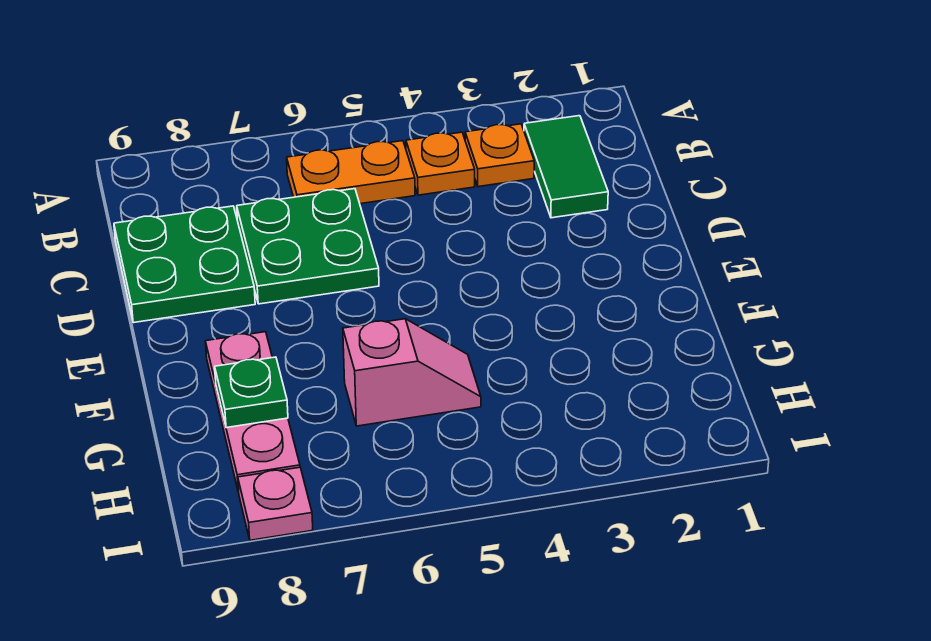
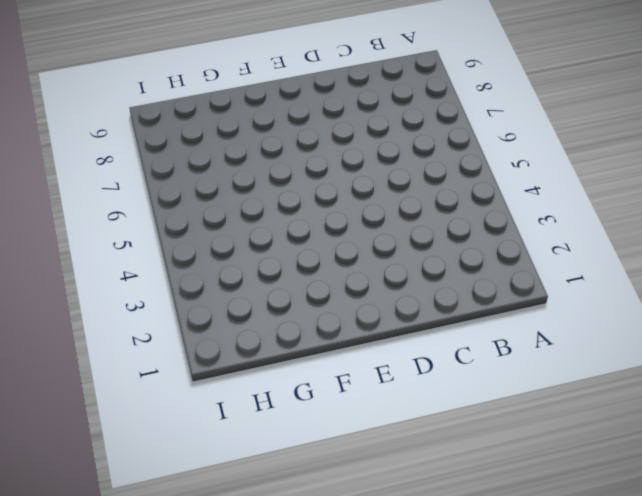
none -> green tile B2:C2 level 1
none -> orange plate B3 level 1

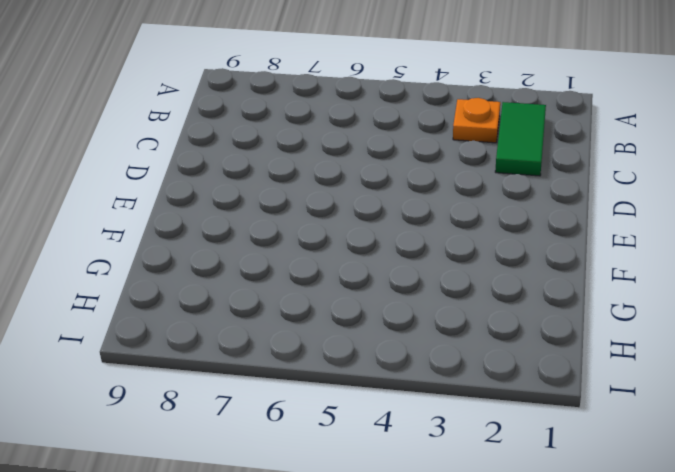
none -> orange plate B4 level 1
none -> orange plate B5:B6 level 1

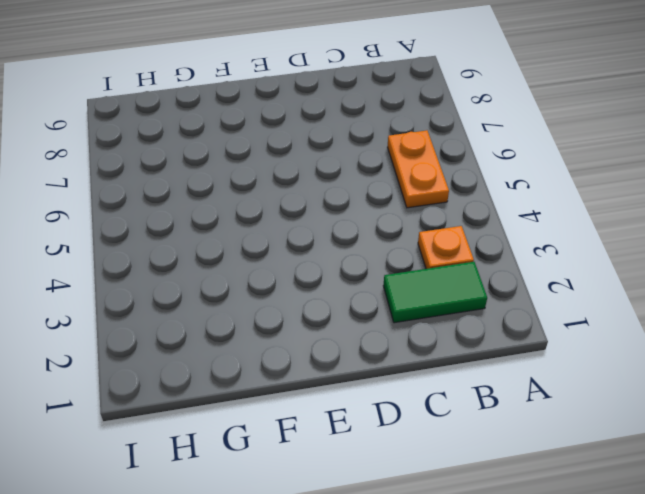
none -> orange plate B4 level 1
none -> green plate C6:D7 level 1

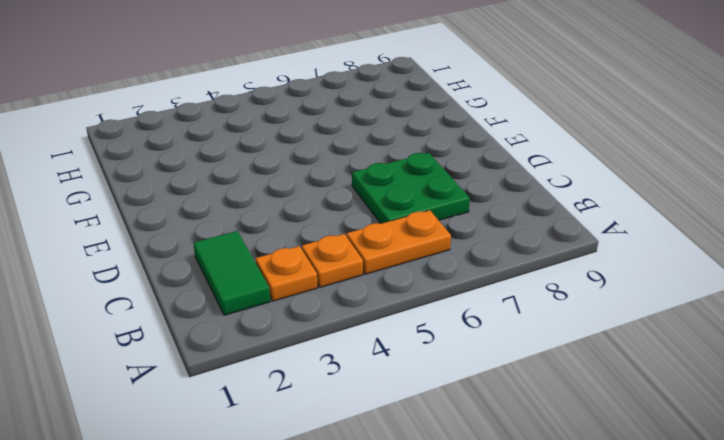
none -> green plate C8:D9 level 1
none -> pink plate F8:H8 level 1

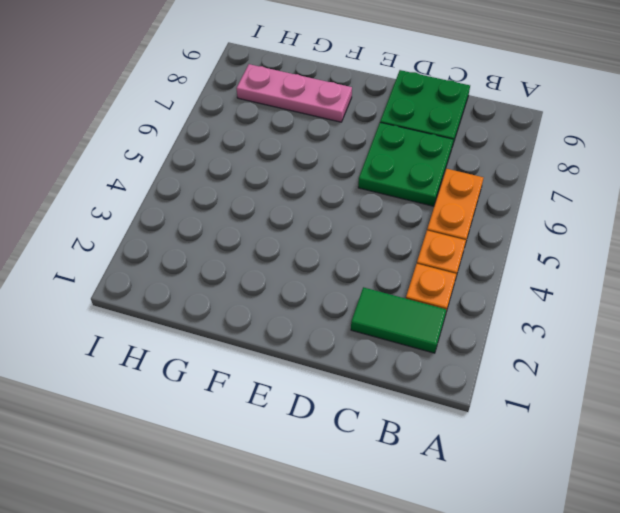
none -> pink slope G5:G6 level 1 top 6
none -> pink plate I8 level 1

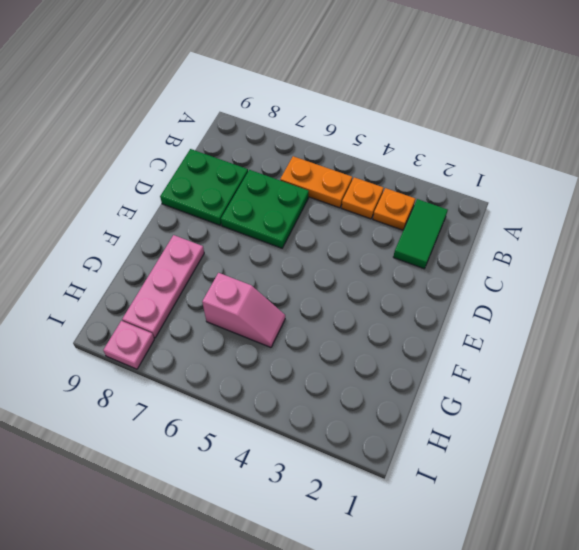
none -> green plate G8 level 2

